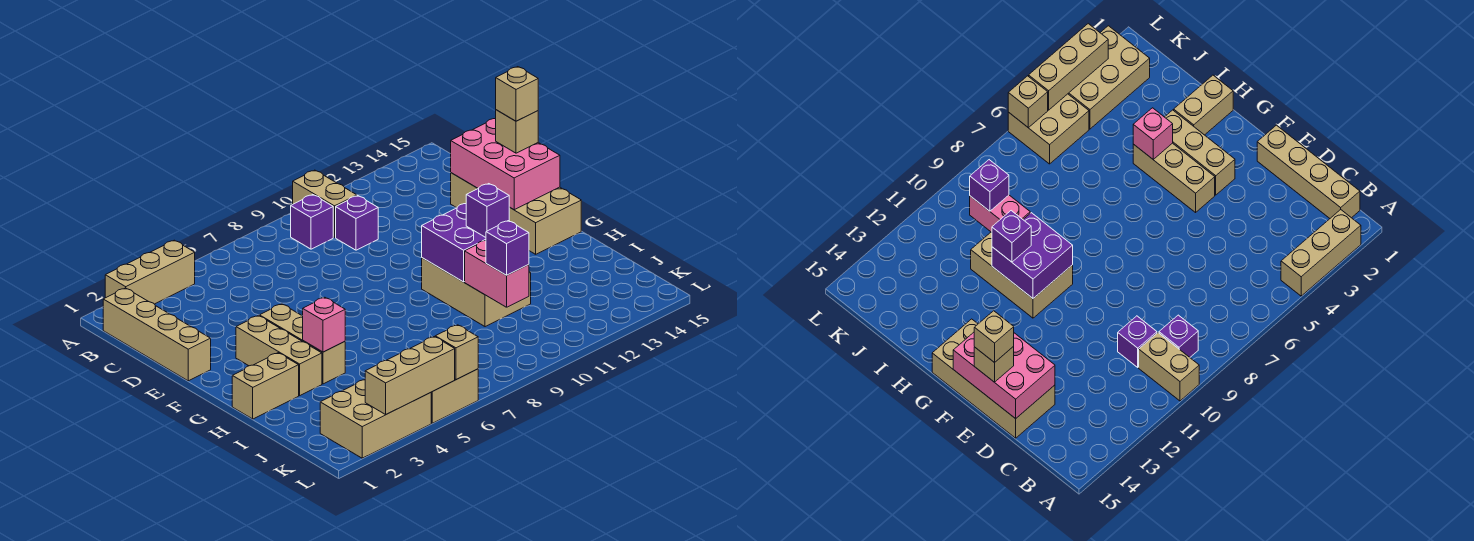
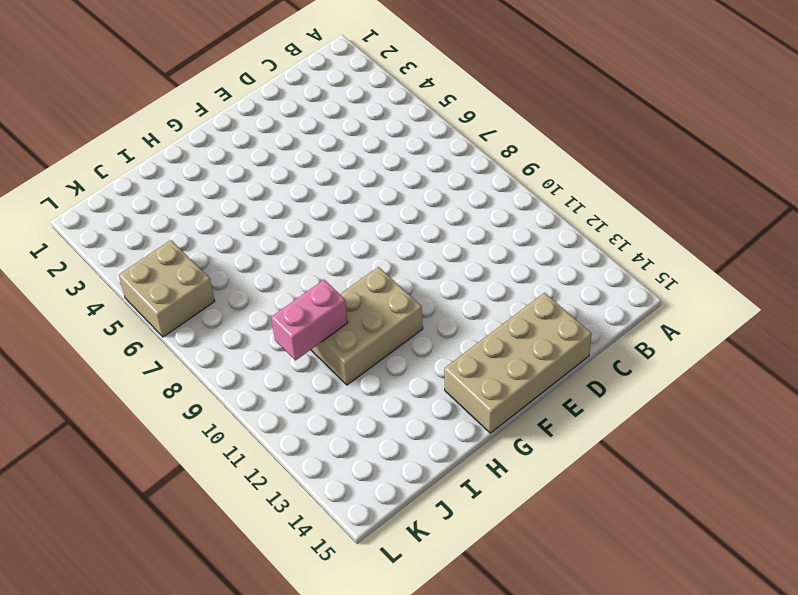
none -> tan brick A2:A4 level 1
none -> tan brick A10:B10 level 1
none -> tan brick B1:E1 level 1

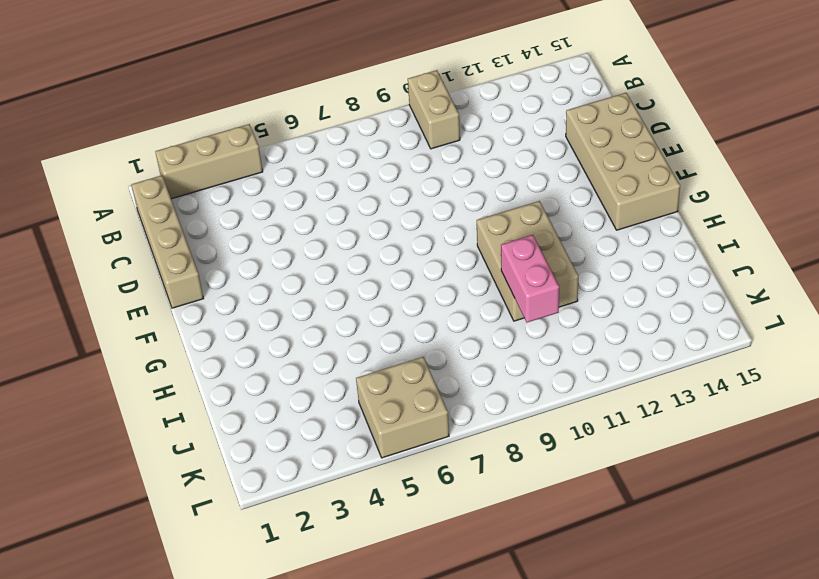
none -> purple brick B9 level 1
none -> purple brick C10 level 1
none -> tan brick F3:H3 level 1

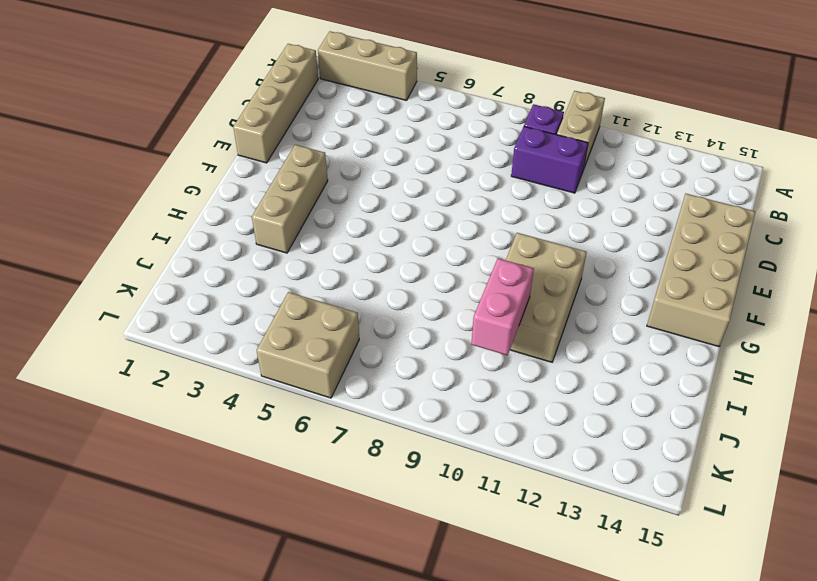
purple brick C9:C10 level 1 -> purple brick C10 level 1
none -> tan brick F4:H4 level 1
none -> tan brick H1:H2 level 1
none -> tan brick K2:L4 level 1

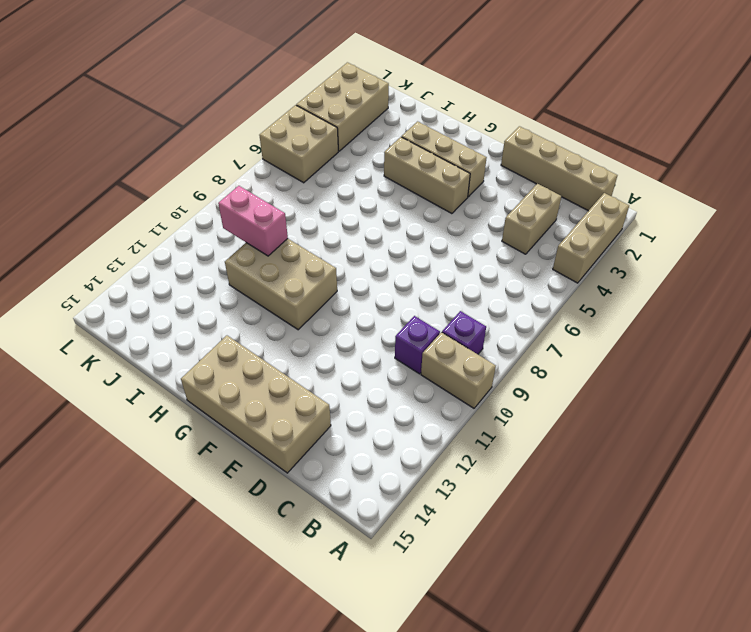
tan brick C3:C4 level 1 -> tan brick H1:H2 level 1
none -> pink brick D14:F15 level 2
none -> purple brick G10:H11 level 2
none -> pink brick H4 level 2

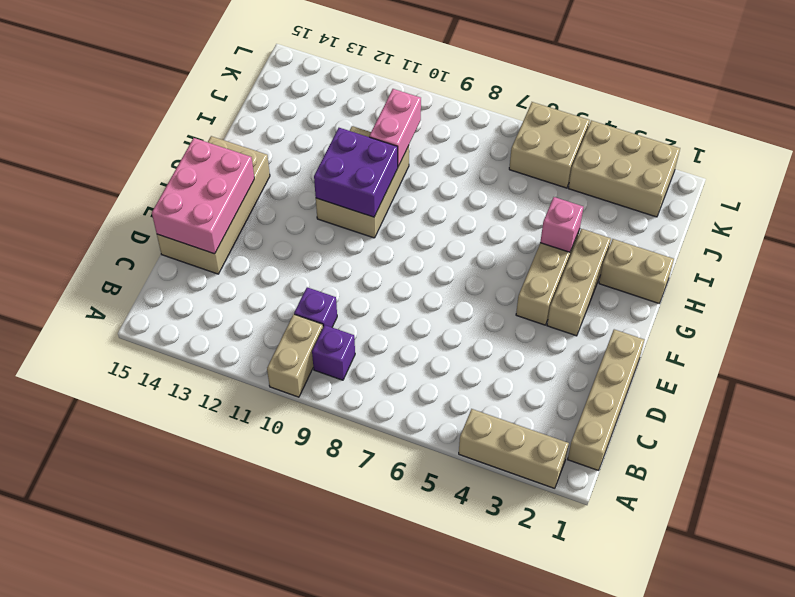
none -> tan brick L3:L5 level 2
none -> tan brick L6 level 2
none -> tan brick E15 level 3

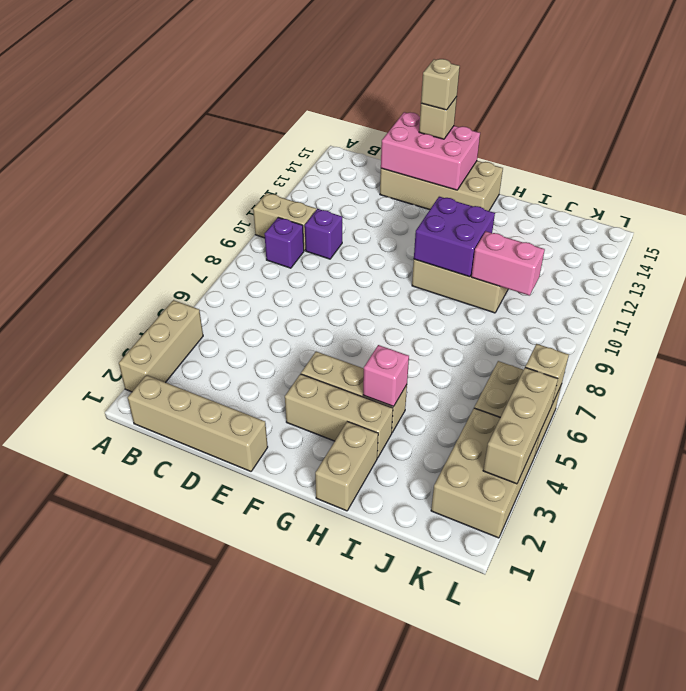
none -> purple brick H11 level 3
none -> purple brick J10 level 3

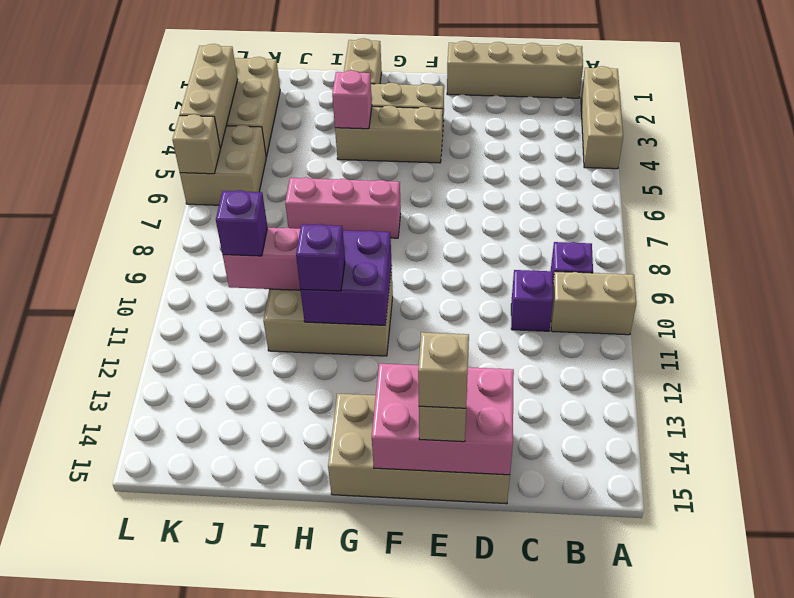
pink brick G7:I7 level 1 -> none

